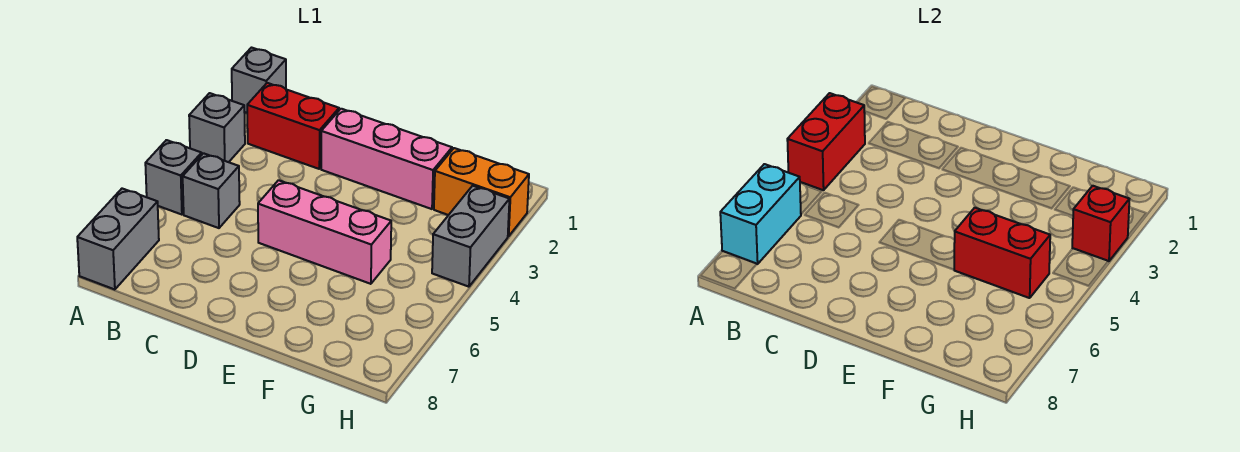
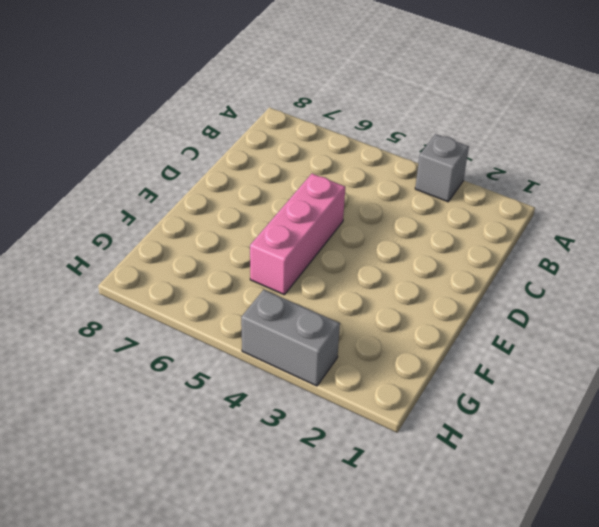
none -> grey brick A1 level 1
none -> grey brick A5 level 1
none -> grey brick A7:A8 level 1

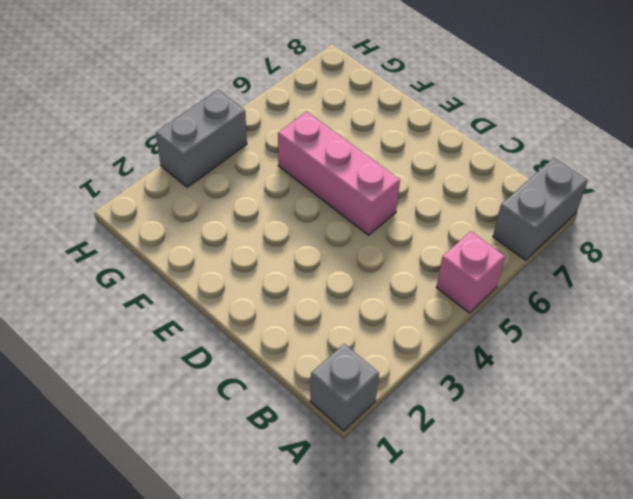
pink brick A5 level 1 -> grey brick A5 level 1
none -> grey brick A3 level 1
none -> red brick B2:C2 level 1
none -> grey brick B5 level 1

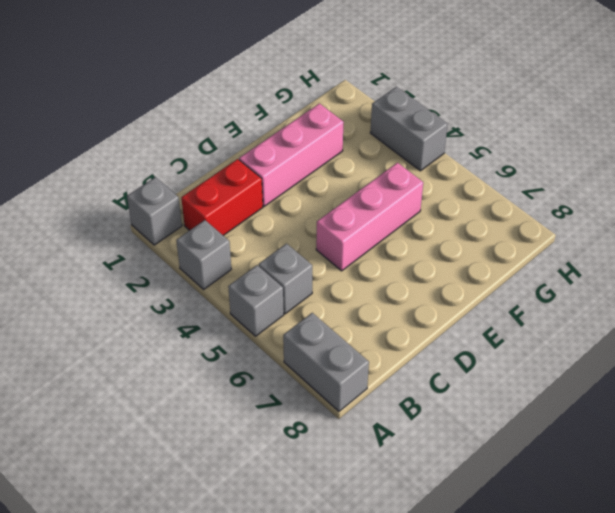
none -> orange brick G2:H2 level 1
none -> red brick A3:A4 level 2
none -> cyan brick A6:A7 level 2

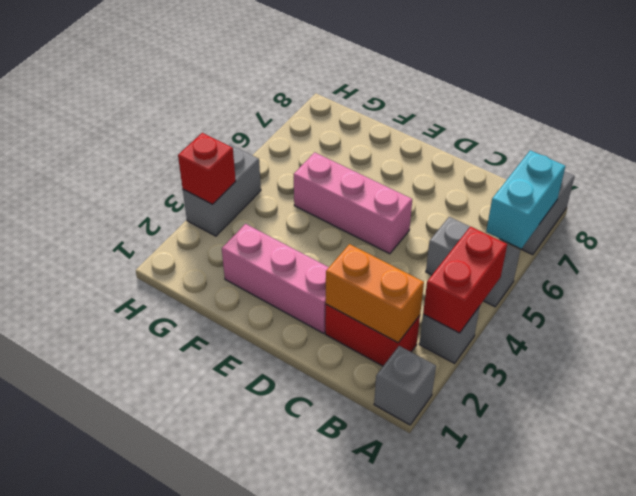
orange brick B2:C2 level 2 -> orange brick G2:H2 level 1
none -> red brick F5:G5 level 2

